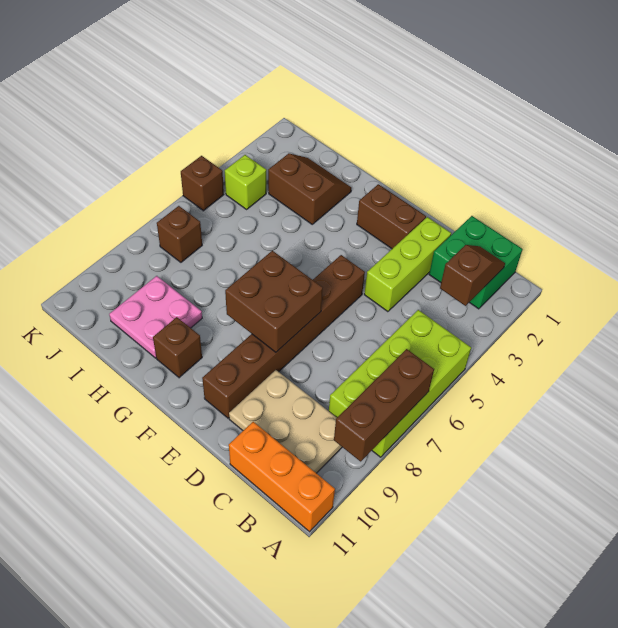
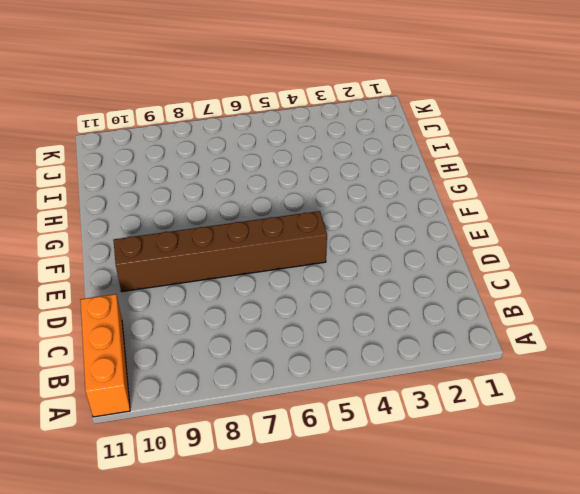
none -> lime brick A5:B8 level 1
none -> green brick B1:C2 level 1
none -> tan plate B9:D10 level 1

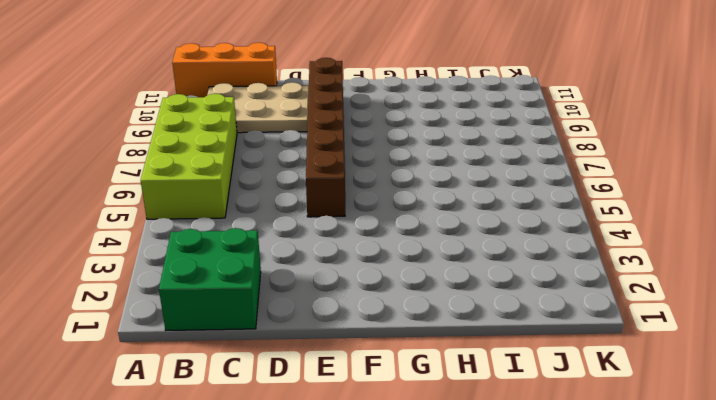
none -> lime brick D2:D4 level 1
none -> brown brick E2:F2 level 1
none -> brown brick G10 level 1

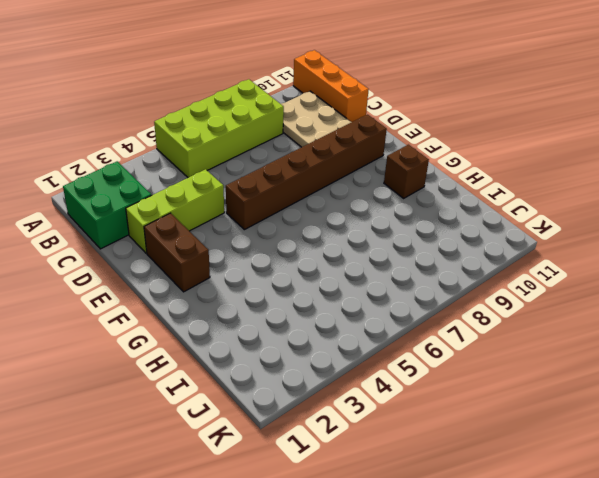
none -> brown slope H2:I3 level 1 top 3
none -> pink plate H9:I10 level 1
none -> lime brick J4 level 1

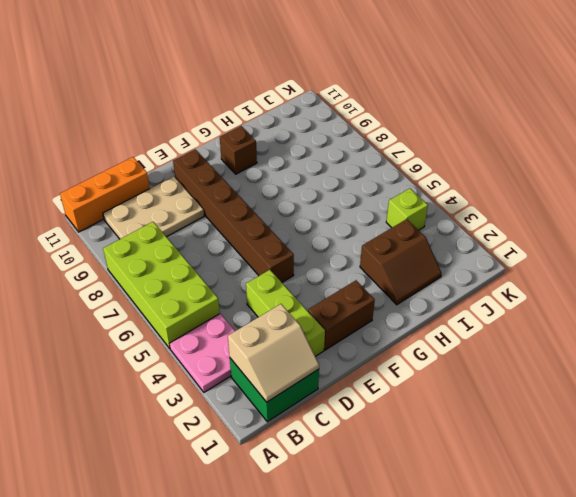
pink plate A3:B4 level 1 -> pink plate H9:I10 level 1
tan slope B1:C2 level 2 top 2 -> brown slope B2:B3 level 2 top 3
none -> brown brick J7 level 1
none -> brown brick K5 level 1
none -> brown brick A7:A9 level 2

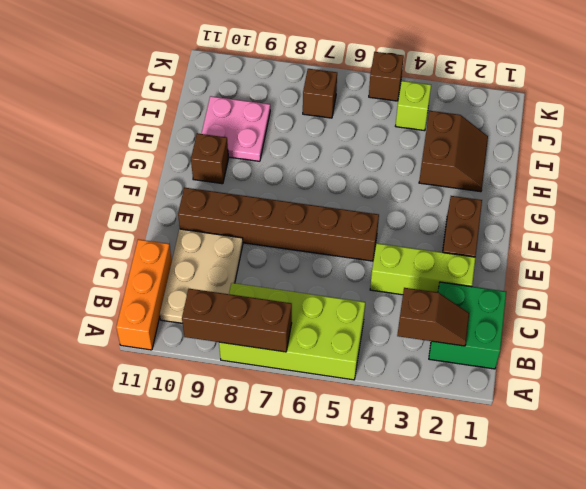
none -> brown brick E7:F8 level 2

